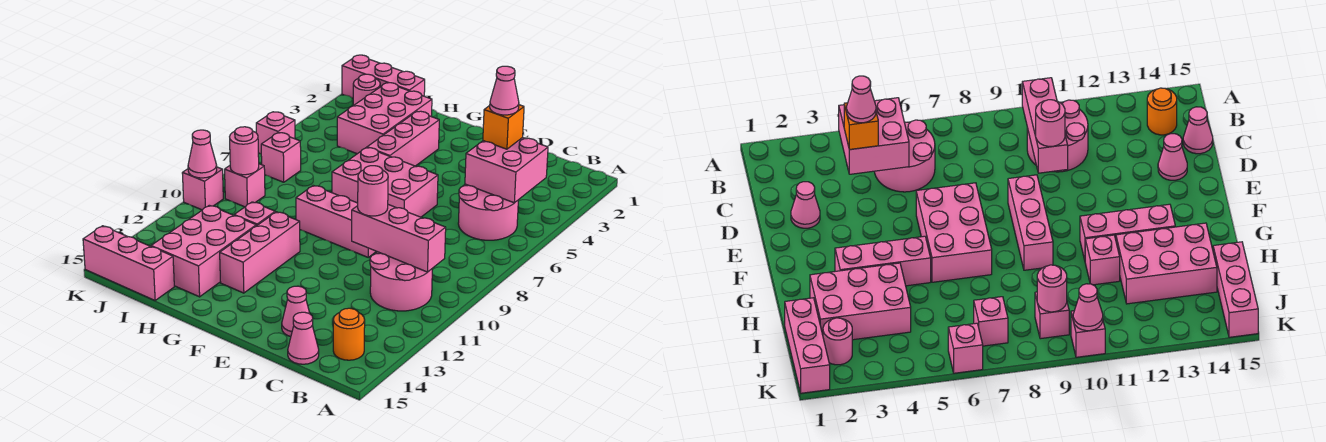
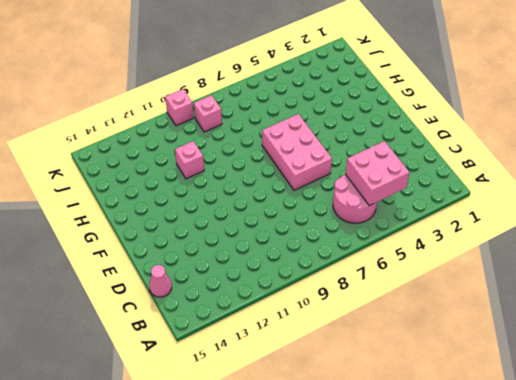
none -> pink round brick B10:C11 level 1
none -> orange round brick B14 level 1
none -> pink cone D2 level 1

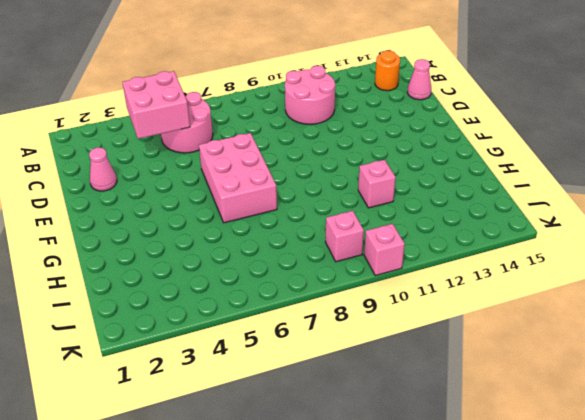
none -> pink cone D14 level 1
none -> pink brick E9:G9 level 1
none -> pink brick G3:G5 level 1

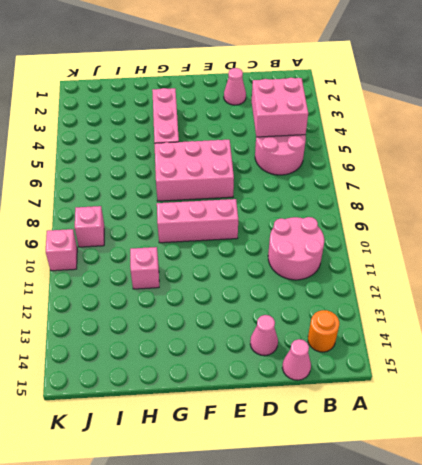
none -> pink brick G11:G13 level 1
none -> pink brick H2:I4 level 1
none -> pink brick H12:I14 level 1

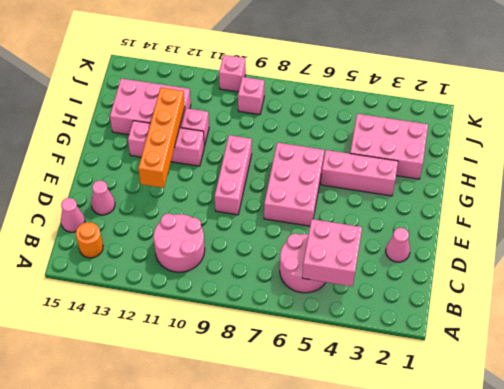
orange brick E12:H12 level 2 -> none
none -> pink brick I1:K1 level 1
none -> pink brick I15:K15 level 1
none -> pink round brick J2 level 1

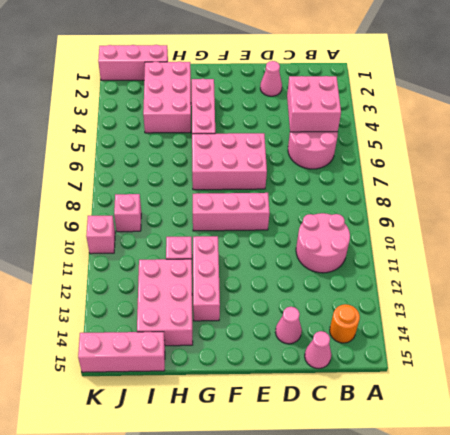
none -> pink round brick J2 level 1
none -> pink brick J7 level 1
none -> pink brick K6 level 1

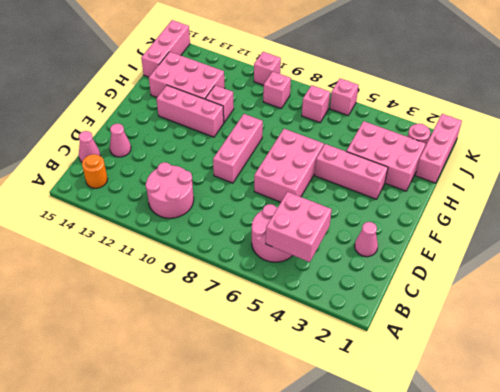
none -> pink brick B10:D10 level 2
none -> pink round brick J9 level 2
none -> pink cone K10 level 2

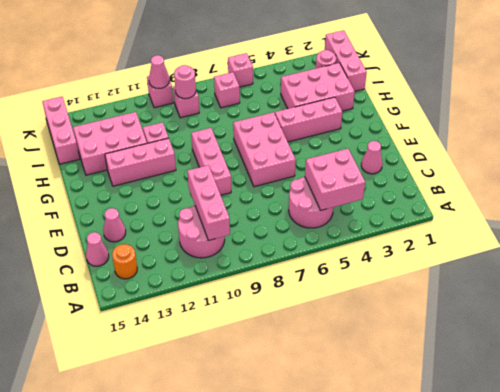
none -> orange brick C4 level 3
none -> pink round brick D10 level 3
none -> pink cone C4 level 4

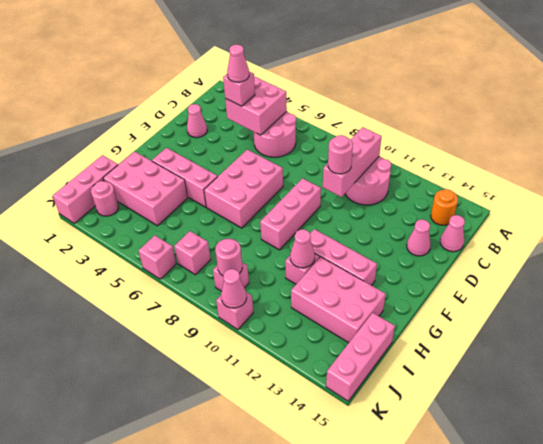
pink brick C4 level 3 -> orange brick C4 level 3
pink cone H11 level 2 -> none

